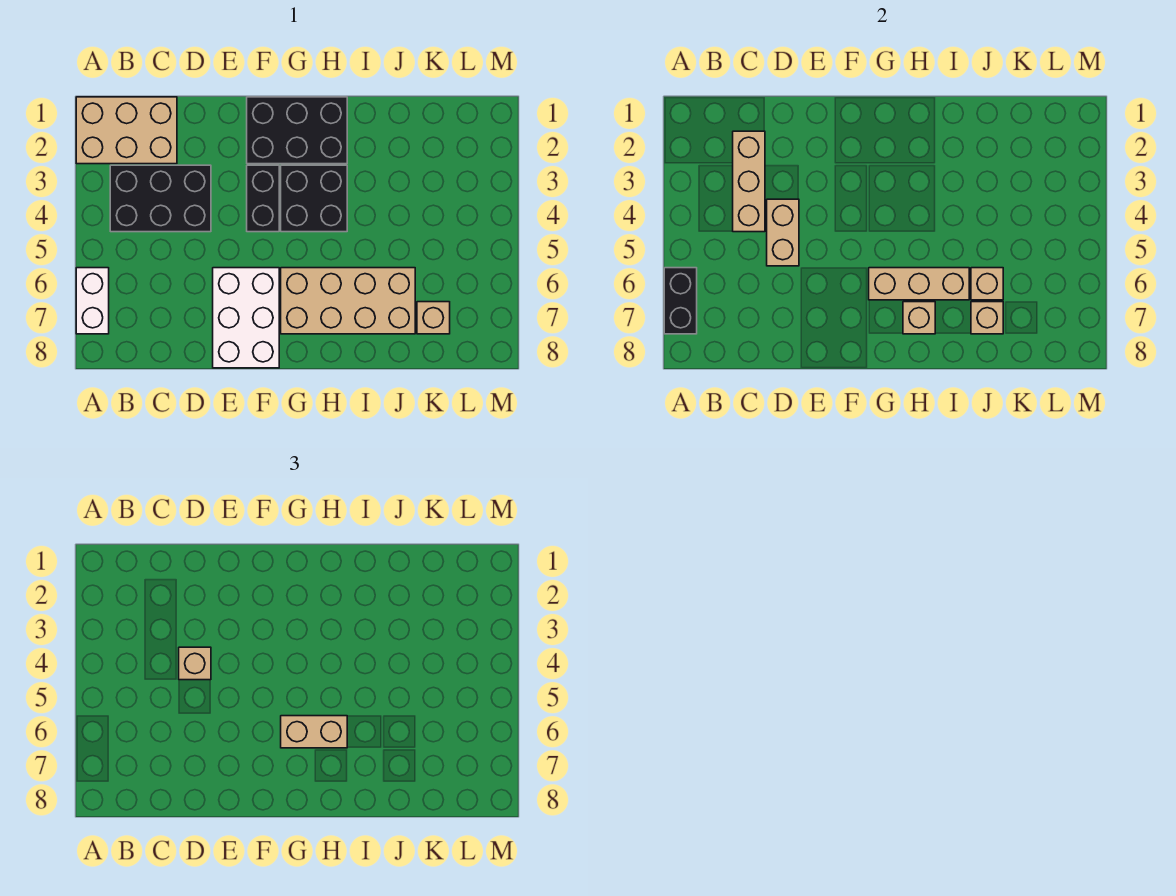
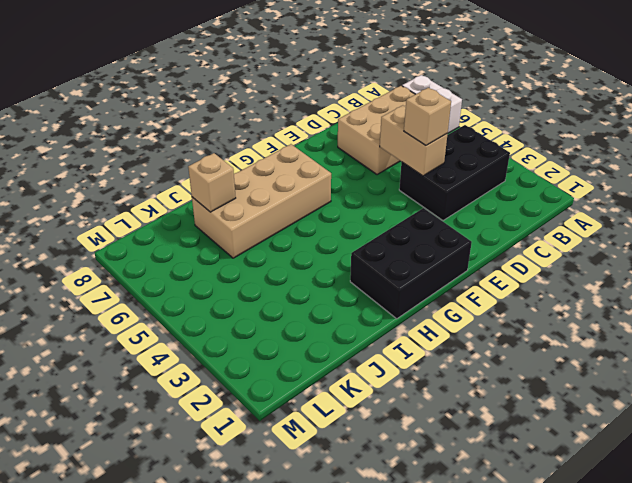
tan brick B6:D7 level 1 -> tan brick A1:C2 level 1
none -> white brick E6:F8 level 1
none -> black brick F3:F4 level 1
none -> black brick G3:H4 level 1

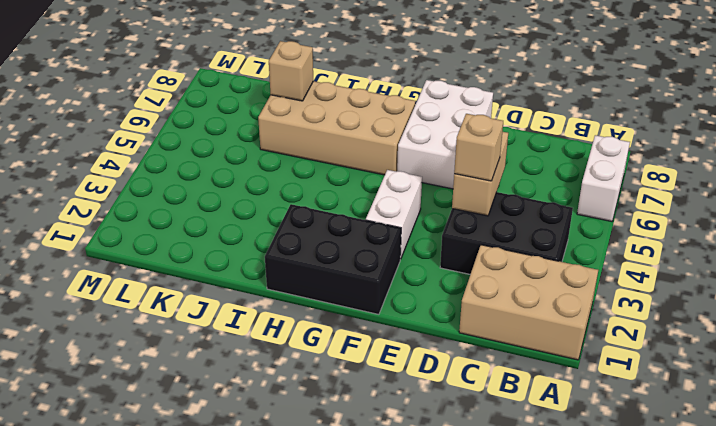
white brick F3:F4 level 1 -> black brick F3:F4 level 1
none -> black brick G3:H4 level 1
none -> tan brick K7 level 1
none -> black brick A6:A7 level 2

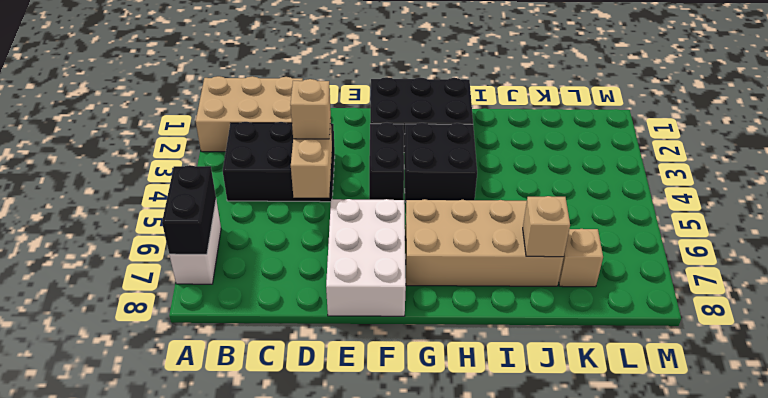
none -> tan brick C2:C4 level 2
none -> tan brick G6:I6 level 2
none -> tan brick H7 level 2

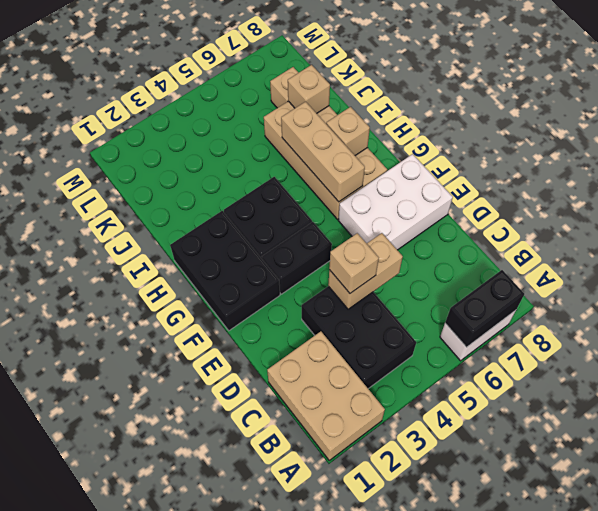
none -> tan brick C2:C4 level 2
none -> tan brick J6 level 2
none -> tan brick G6:H6 level 3

